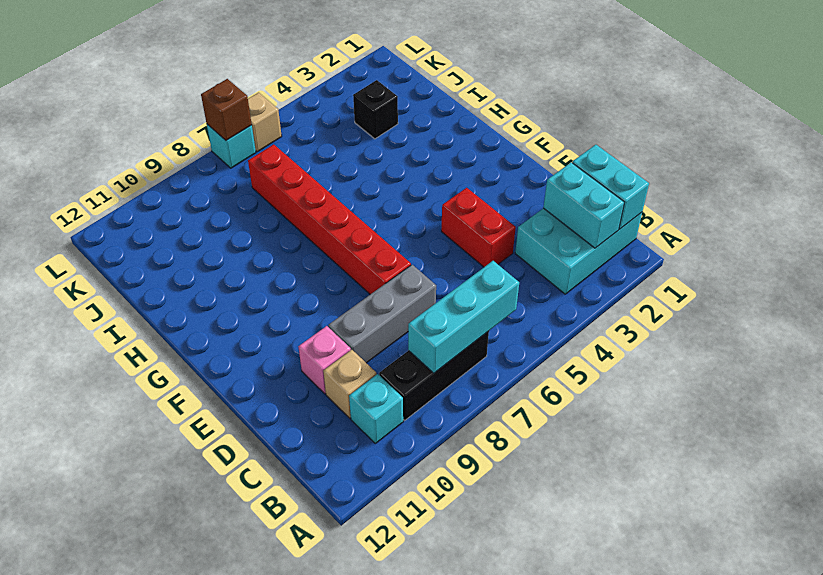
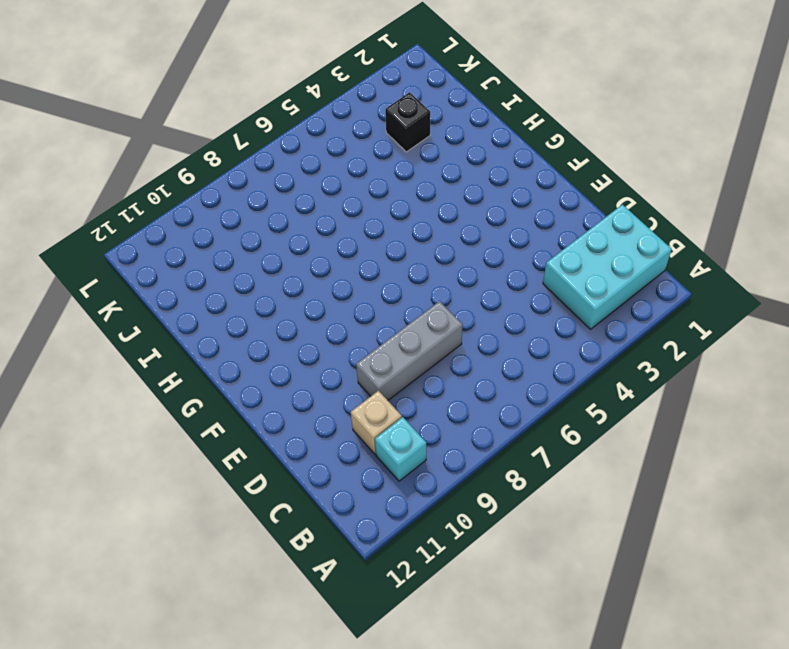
none -> black brick B7:B9 level 1
none -> red brick D4:E4 level 1
none -> pink brick D10 level 1

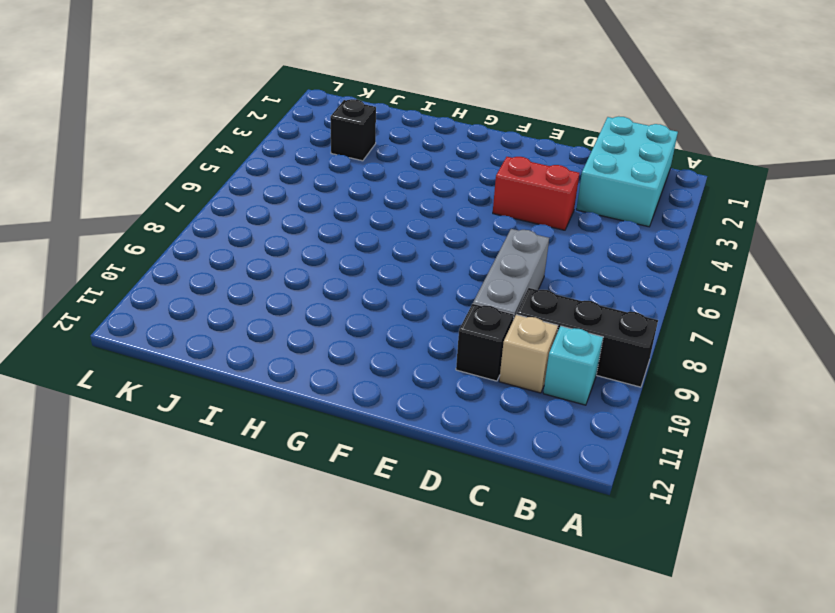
black brick A9:C9 level 1 -> black brick B7:B9 level 1
black brick D10 level 1 -> pink brick D10 level 1
none -> red brick E7:J7 level 1
none -> tan brick L6 level 1
none -> cyan brick L7 level 1

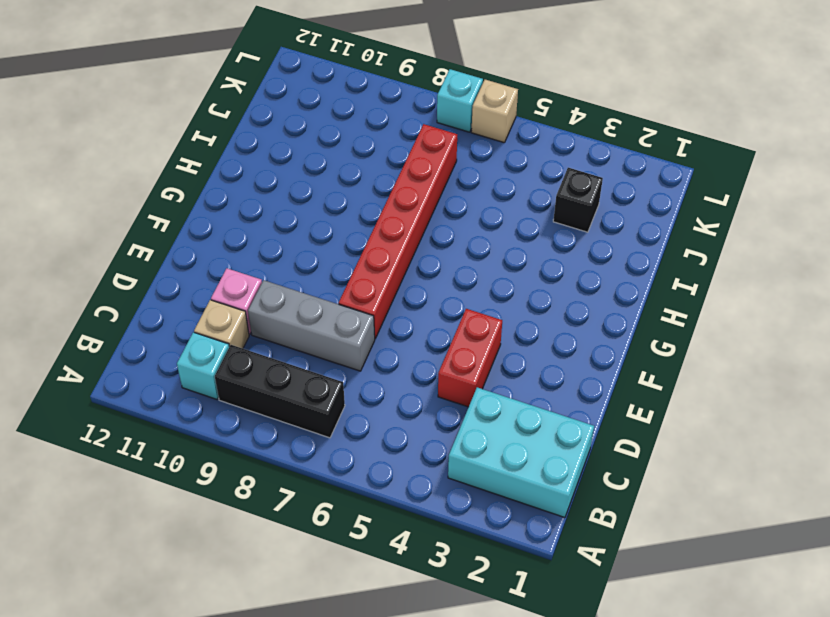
none -> cyan brick B1:C1 level 2
none -> cyan brick B2:C2 level 2
none -> cyan brick B6:B8 level 2

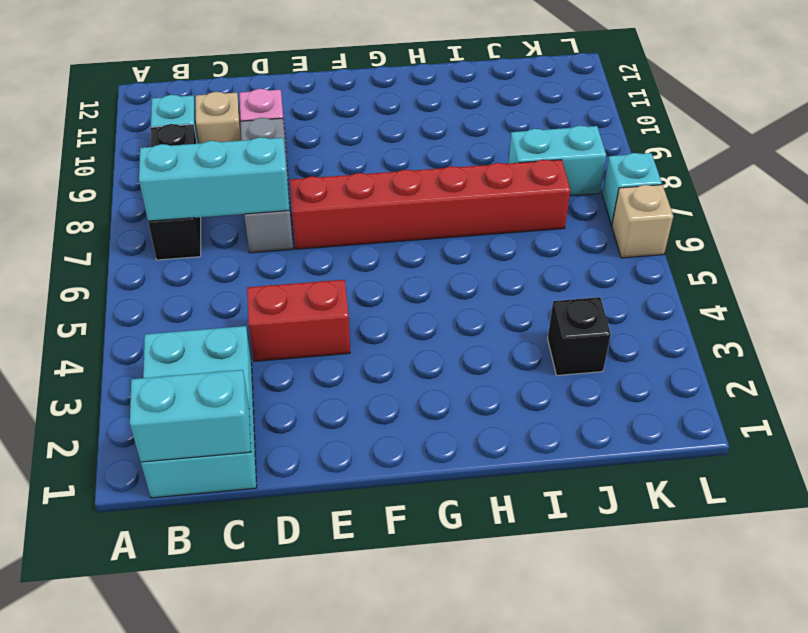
cyan brick B7:D7 level 2 -> cyan brick B6:B8 level 2
cyan brick J8:K8 level 1 -> cyan brick B2:C2 level 2
none -> brown brick L7 level 2

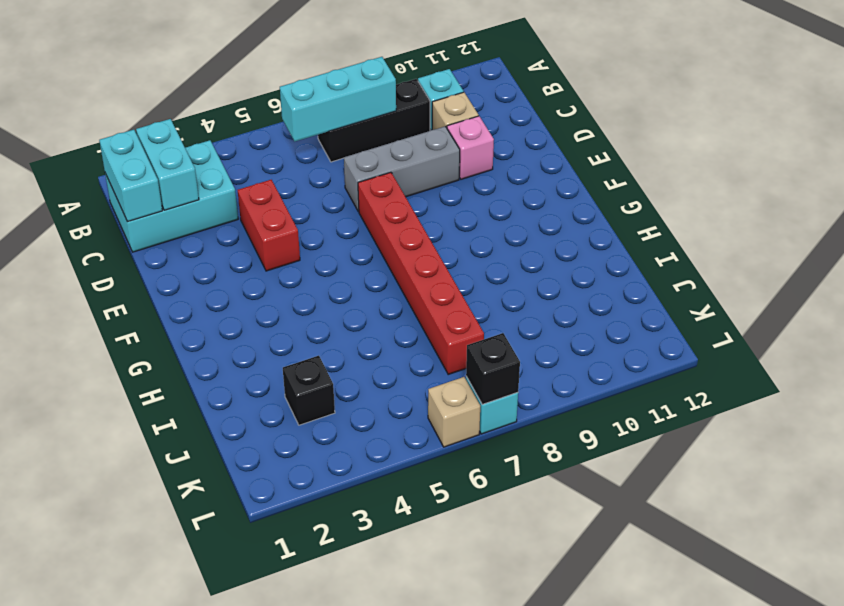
black brick L7 level 2 -> brown brick L7 level 2

